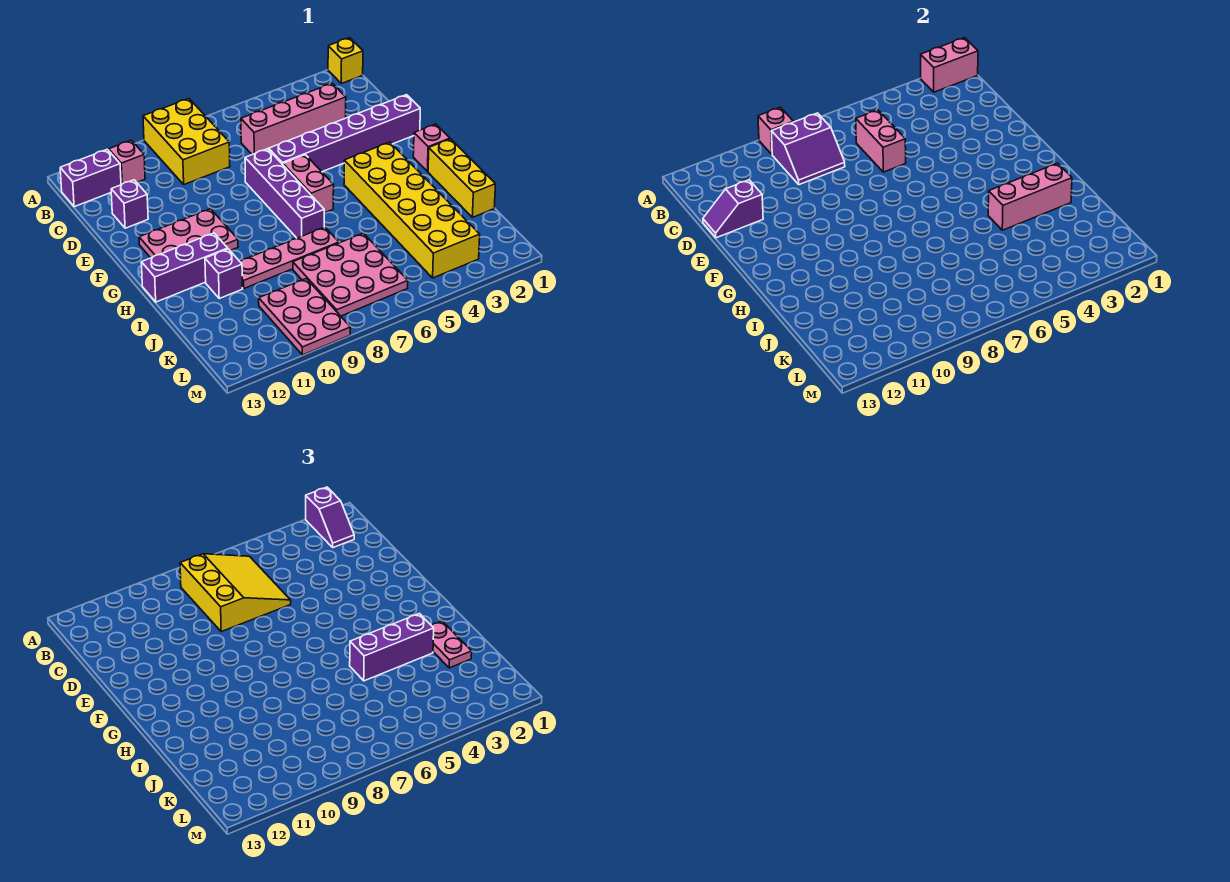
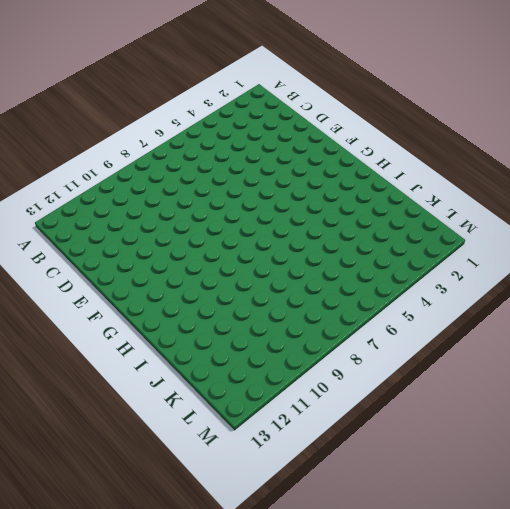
none -> yellow brick A1 level 1
none -> yellow brick A8:C9 level 1
none -> pink brick B11 level 1

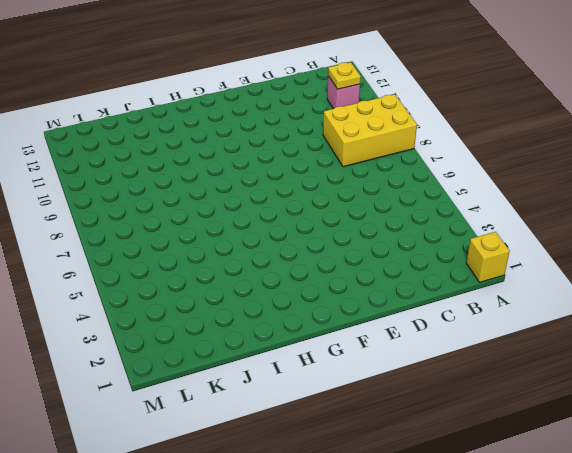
yellow plate B11 level 2 -> none
none -> purple brick B12:B13 level 1
none -> pink brick C3:C6 level 1
none -> purple brick D12 level 1

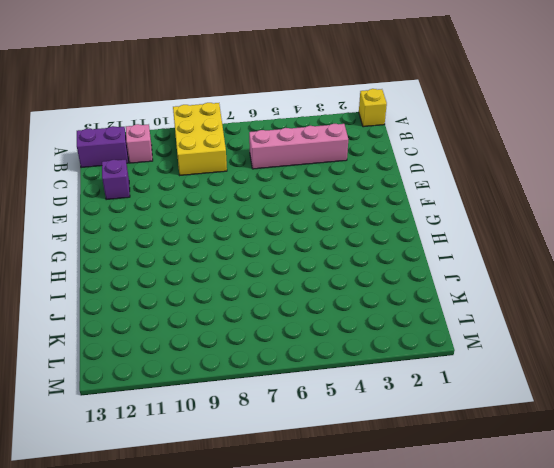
none -> purple brick E1:E6 level 1
none -> purple brick E7:H7 level 1
none -> pink brick F6:G6 level 1

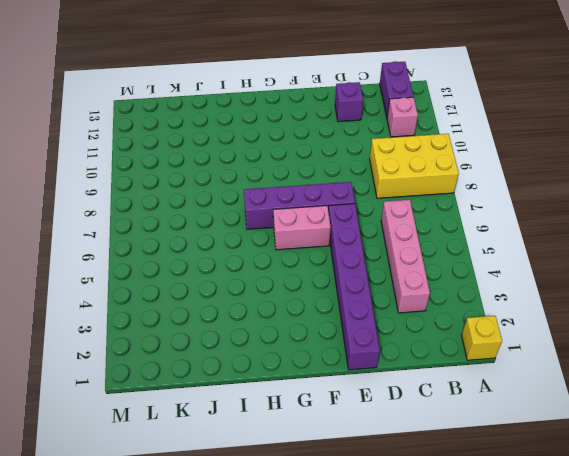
none -> pink plate F10:G12 level 1
none -> pink brick G1 level 1
none -> yellow brick G3:L4 level 1

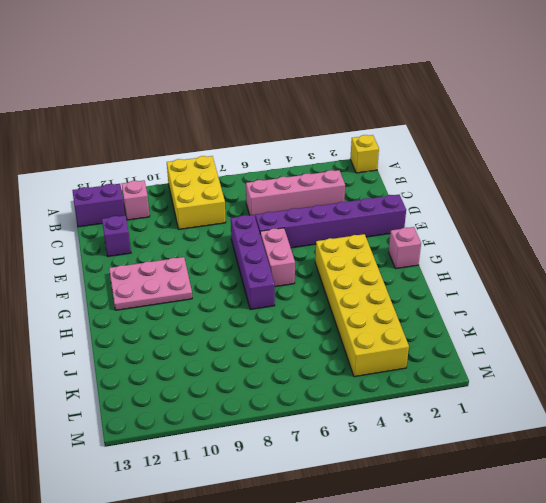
none -> yellow brick H1:J1 level 1
none -> purple brick H11:H13 level 1
none -> pink plate I7:I10 level 1

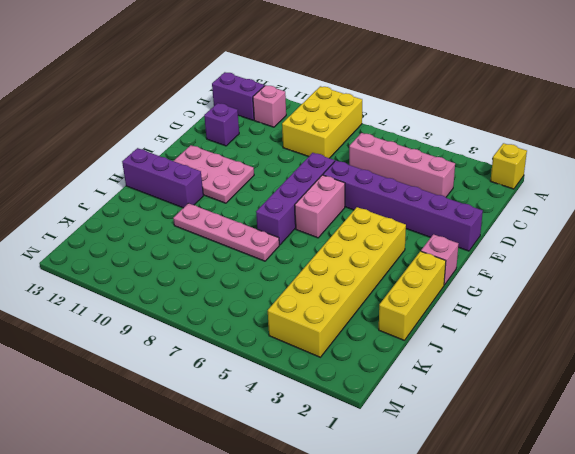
none -> purple brick I11 level 1
none -> pink plate J6:L8 level 1
none -> pink plate K9:M10 level 1

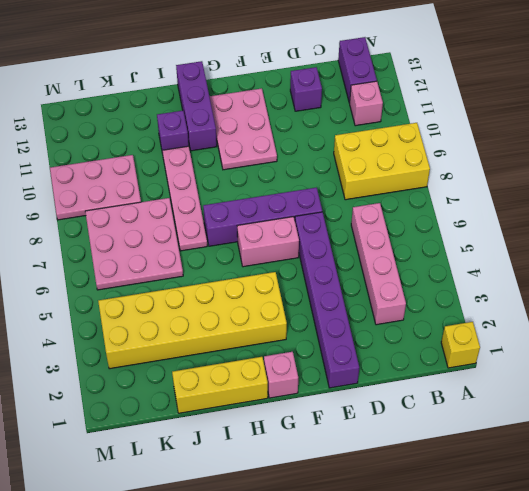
none -> pink brick A1:A2 level 2
none -> pink brick A9 level 2
none -> purple slope B8:C9 level 2 top B

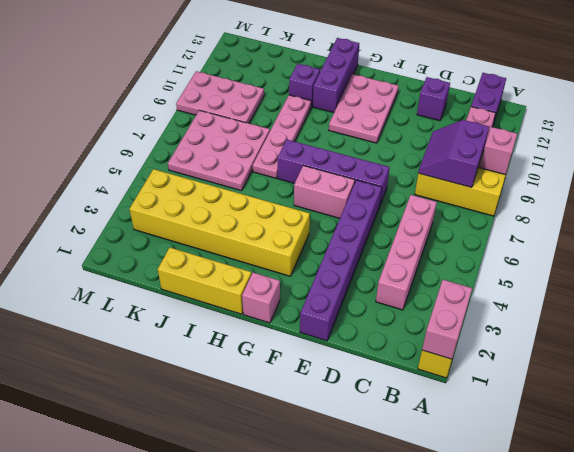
none -> pink brick C6:D6 level 2
none -> purple slope D12:D13 level 2 top 12
none -> pink brick I2:I4 level 2

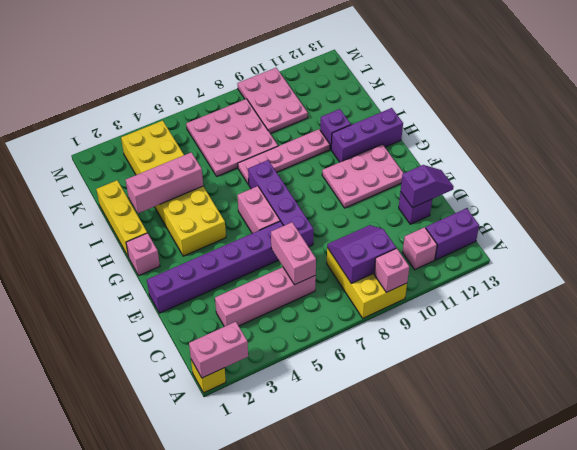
none -> purple slope A2:B2 level 3 top A
none -> yellow slope B6:D8 level 3 top 8
none -> pink plate I2:J2 level 3

